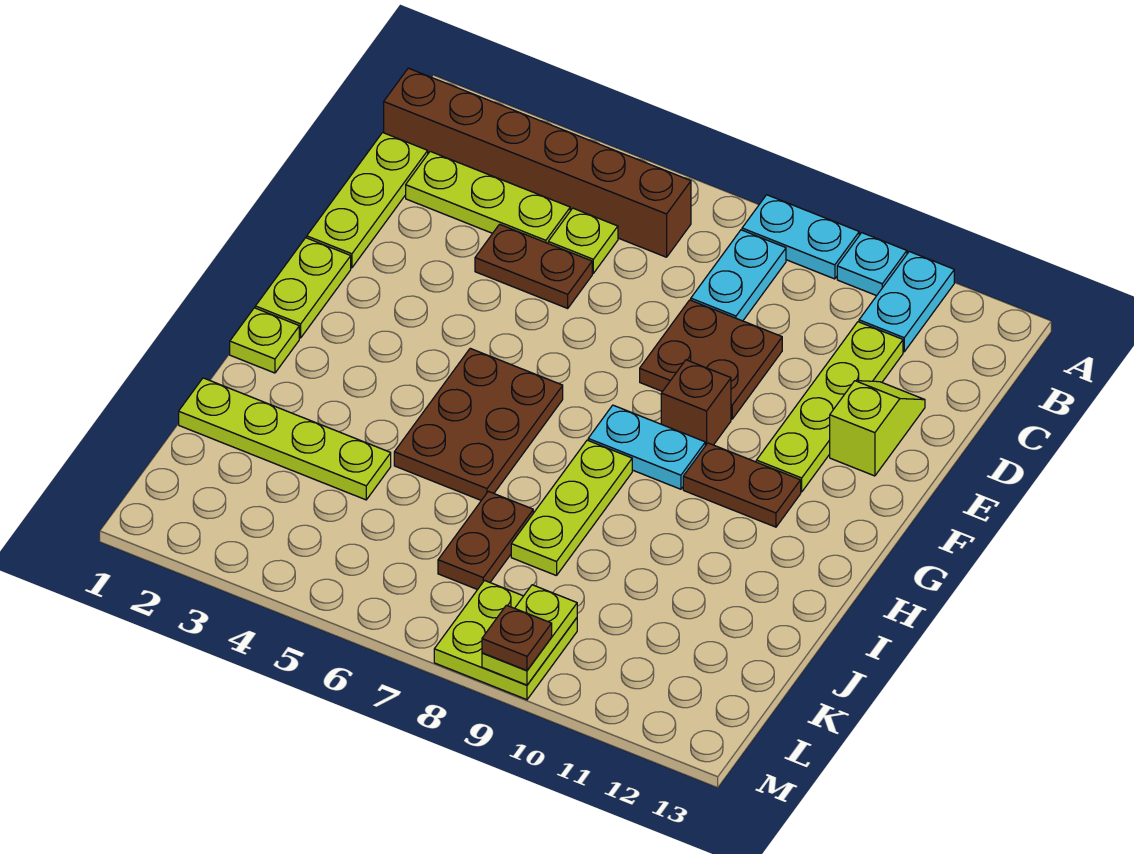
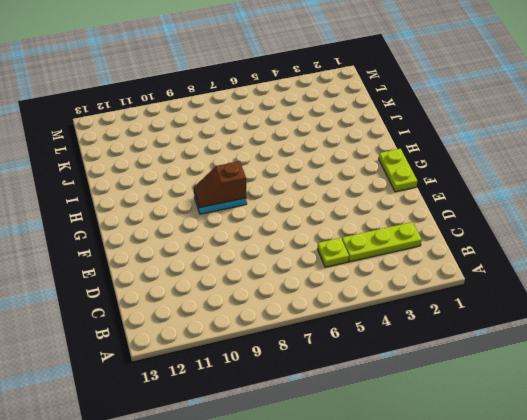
brown slope G8:G9 level 2 top 8 -> none
none -> cyan plate A8:A9 level 1
none -> cyan plate A10 level 1
none -> cyan plate A11:B11 level 1

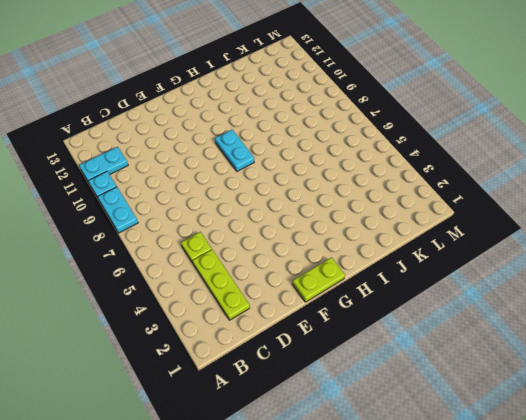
none -> brown brick B1:B6 level 1
none -> cyan plate B8:C8 level 1
none -> lime plate C1:E1 level 1

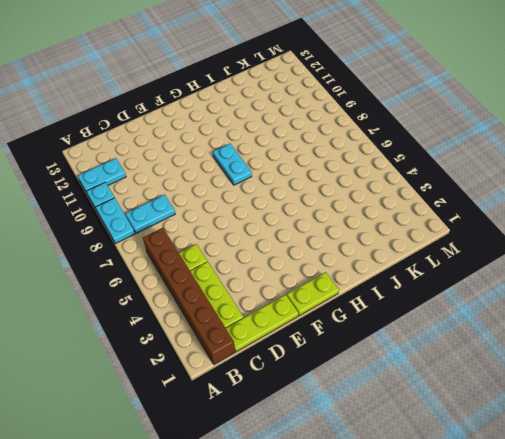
none -> lime plate C11:F11 level 1
none -> brown plate D4:D5 level 1
none -> brown plate D8:E9 level 1

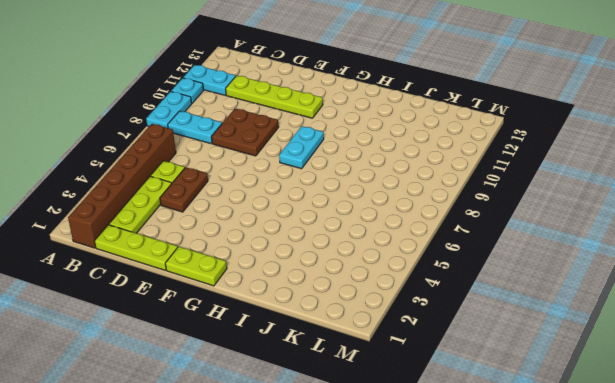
none -> lime slope D12:E12 level 1 top E
none -> brown brick F9 level 1
none -> brown plate G5:I6 level 1

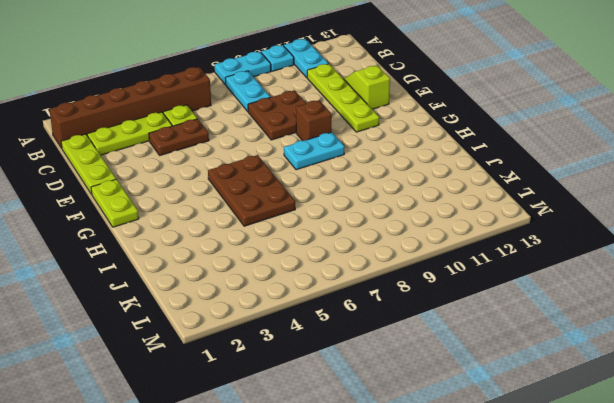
none -> brown plate G10:G11 level 1
none -> lime plate H1 level 1
none -> lime plate H8:J8 level 1

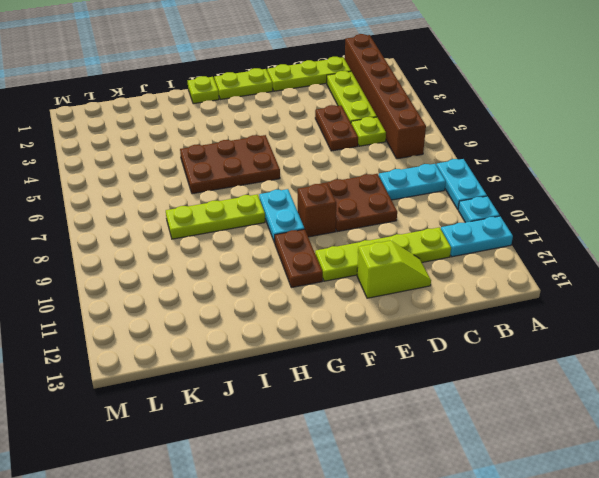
none -> lime plate J1:J4 level 1
none -> brown plate J7:K7 level 1
none -> lime plate L8:M9 level 1

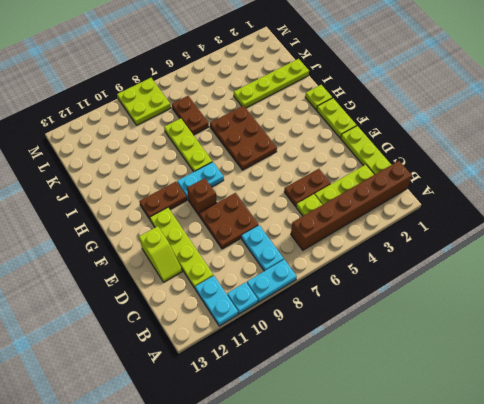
none -> lime plate L9:M9 level 2
none -> brown plate M9 level 3

